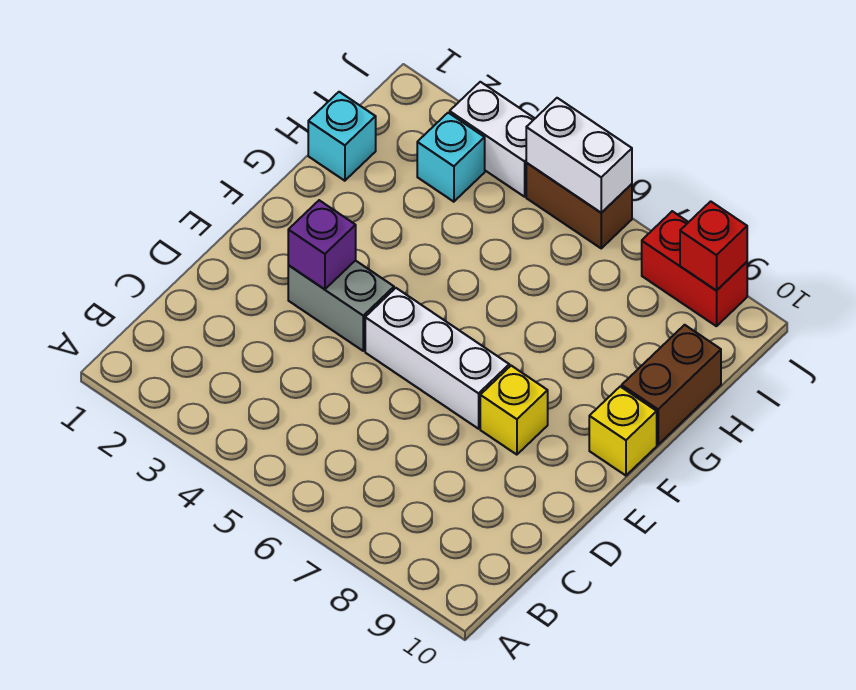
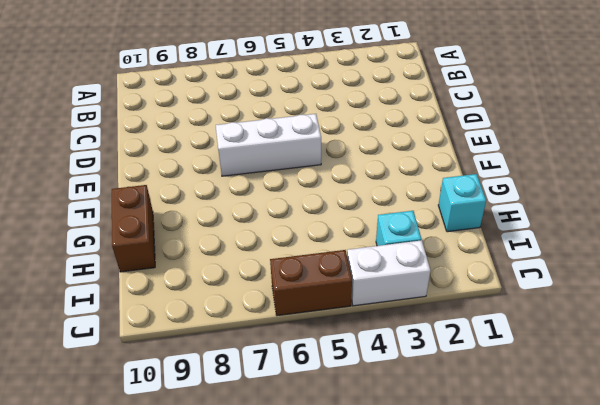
none -> grey brick E3:E4 level 1
none -> yellow brick E8 level 1
none -> yellow brick F10 level 1

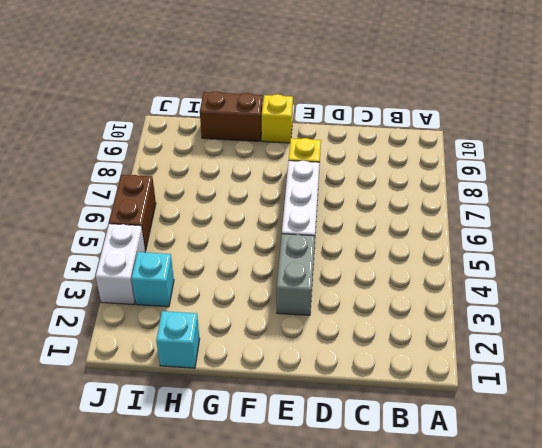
none -> red brick J8:J9 level 1
none -> purple brick E3 level 2
none -> white brick J5:J6 level 2

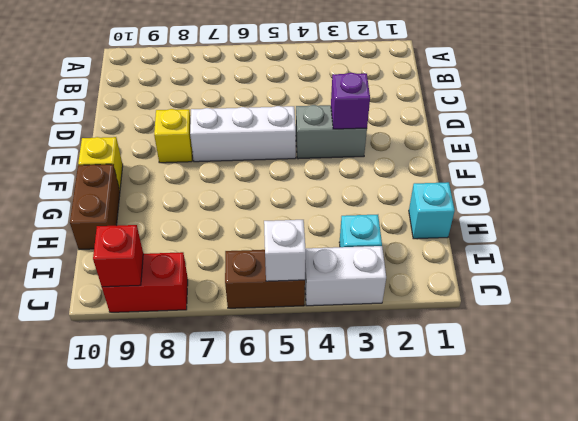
white brick J5 level 2 -> white brick J5:J6 level 2

